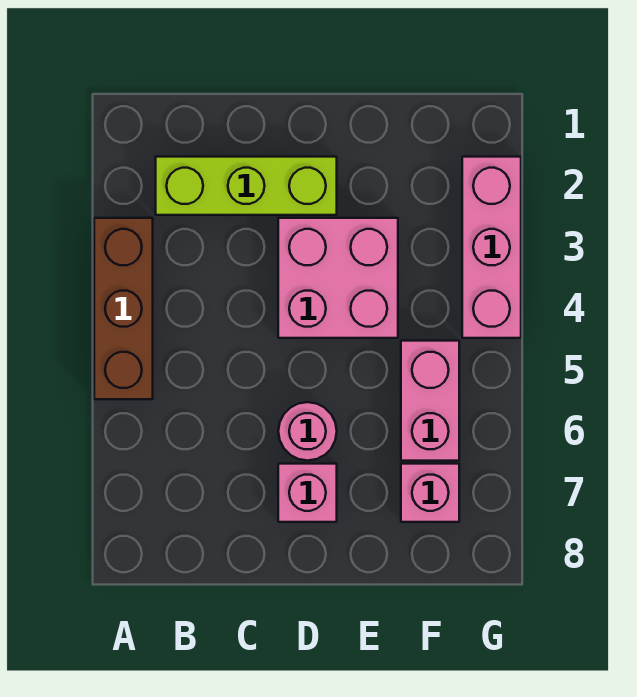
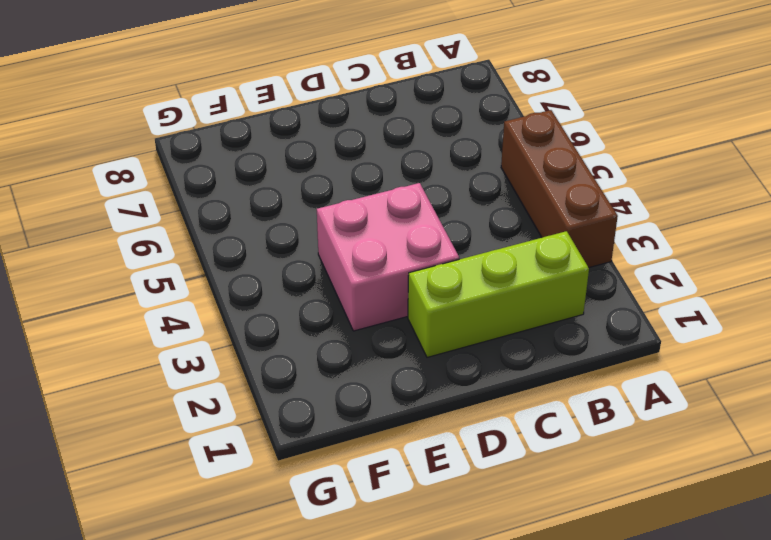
none -> pink round brick D6 level 1
none -> pink brick D7 level 1

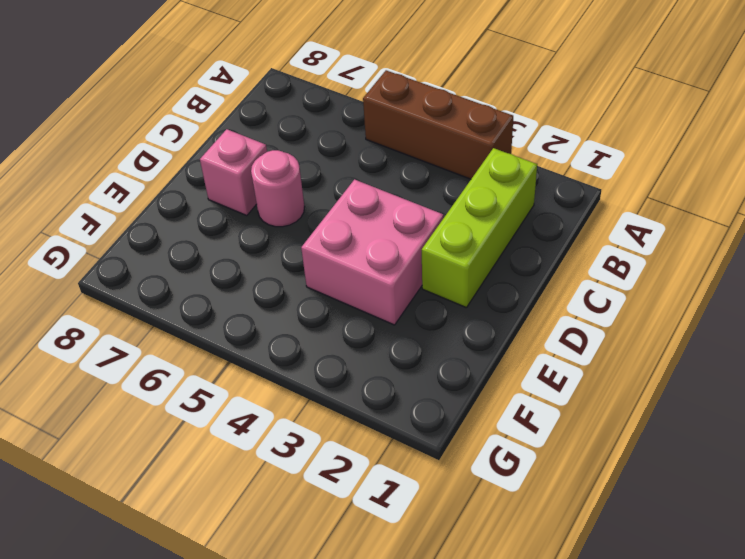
none -> pink brick F5:F6 level 1
none -> pink brick F7 level 1

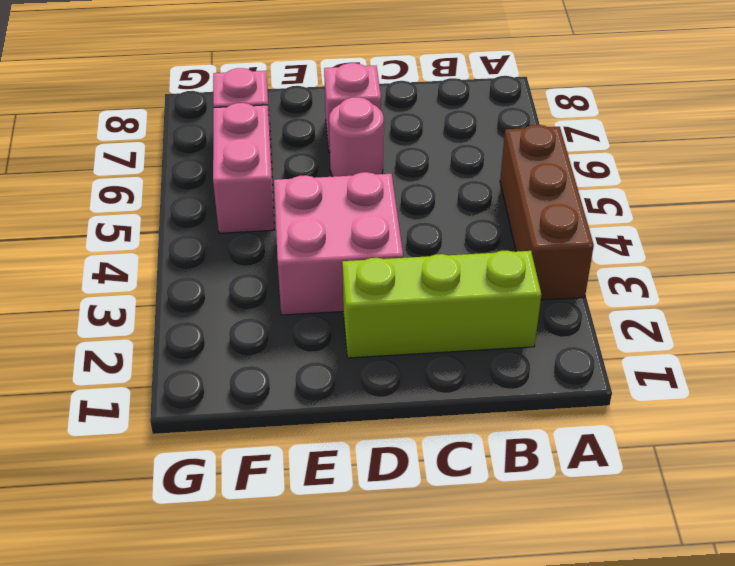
none -> pink brick G2:G4 level 1

